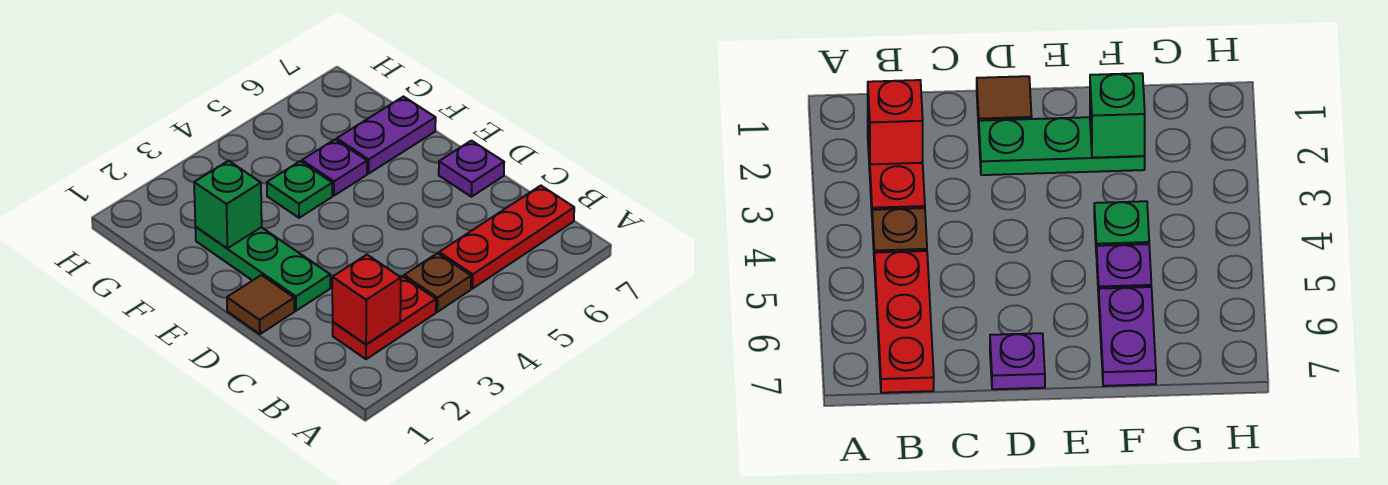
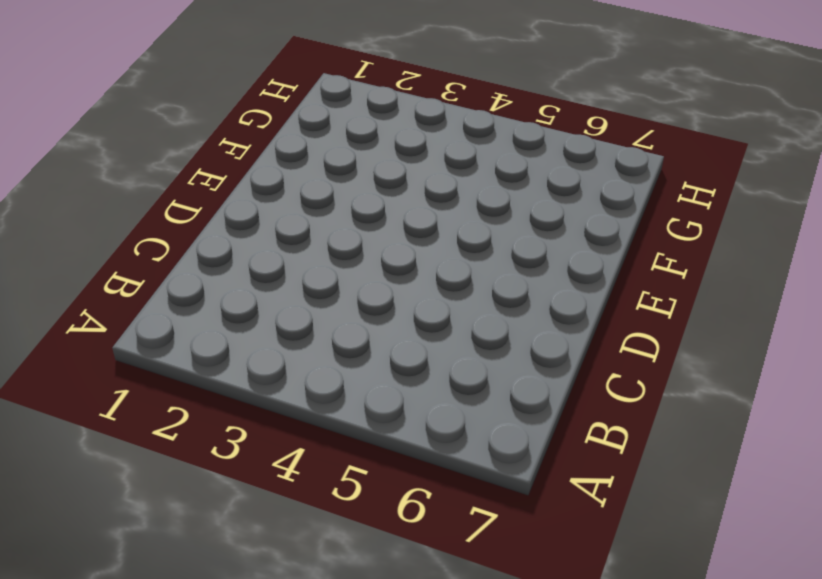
none -> red plate B2:B3 level 1
none -> brown plate B4 level 1

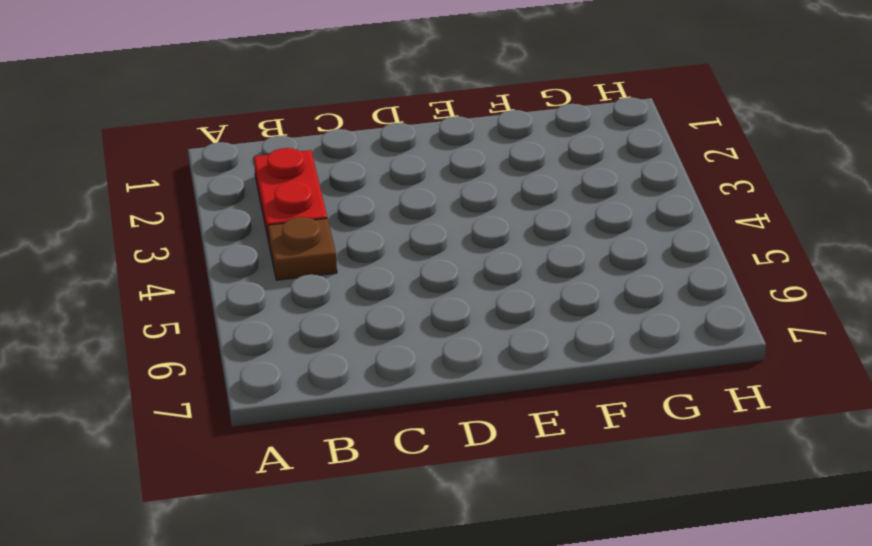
none -> red plate B5:B7 level 1
none -> brown tile D1 level 1

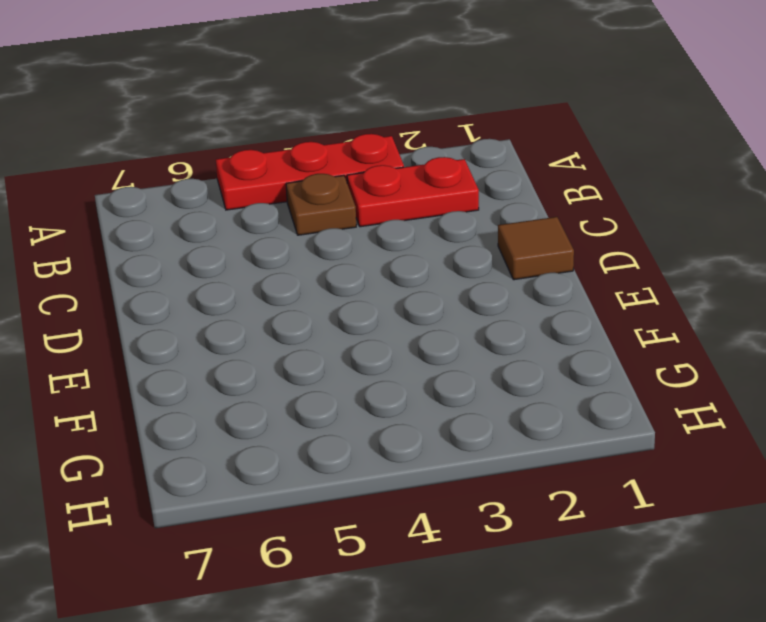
red plate A3:A5 level 1 -> red plate B5:B7 level 1
none -> green plate D2:F2 level 1
none -> purple plate D7 level 1

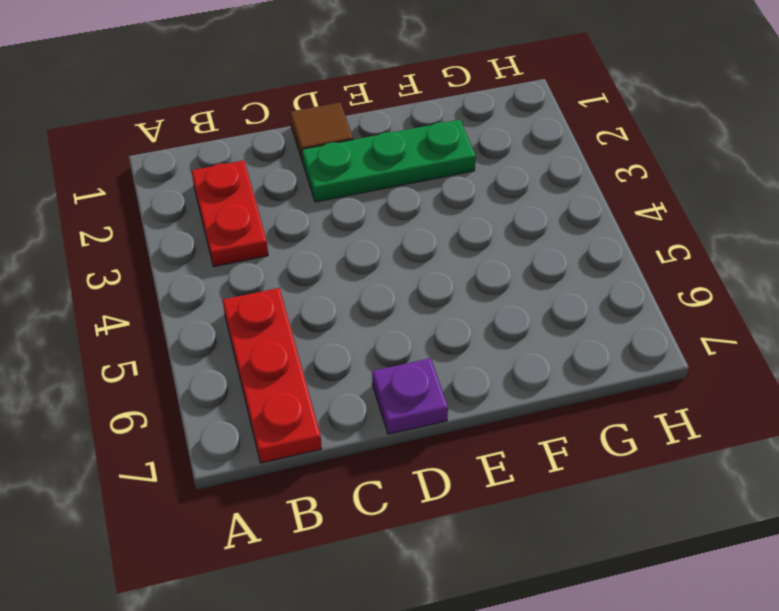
none -> brown plate B4 level 1
none -> green plate F4 level 1

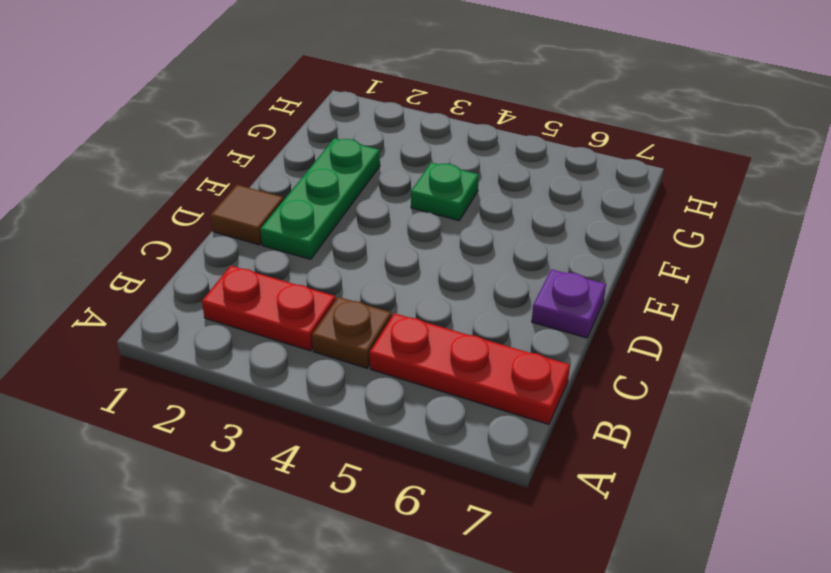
none -> purple plate F5 level 1
none -> purple plate F6:F7 level 1

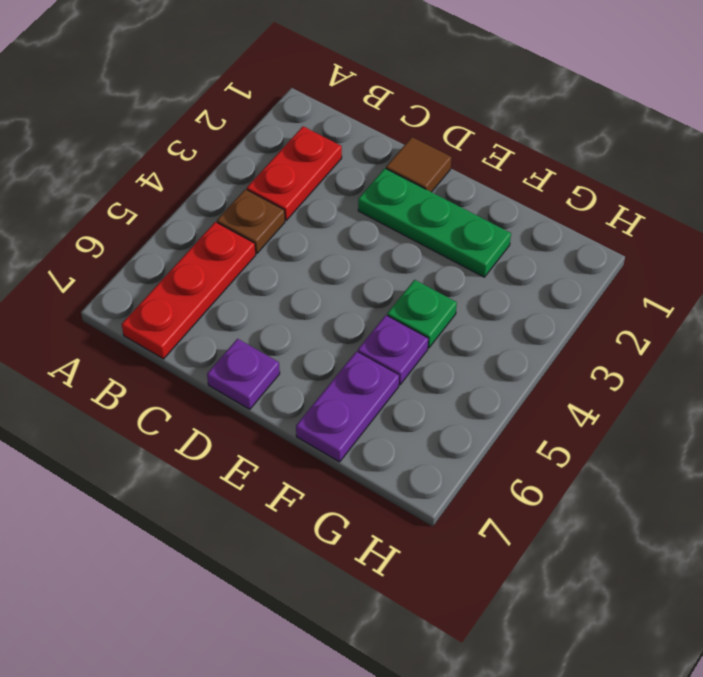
none -> red brick B2 level 2
none -> green brick F2 level 2

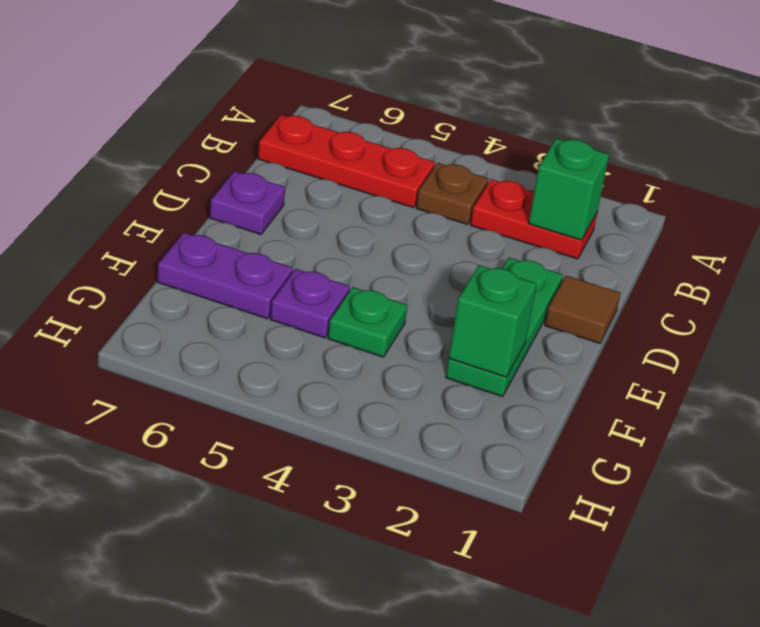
green brick B2 level 2 -> red brick B2 level 2

